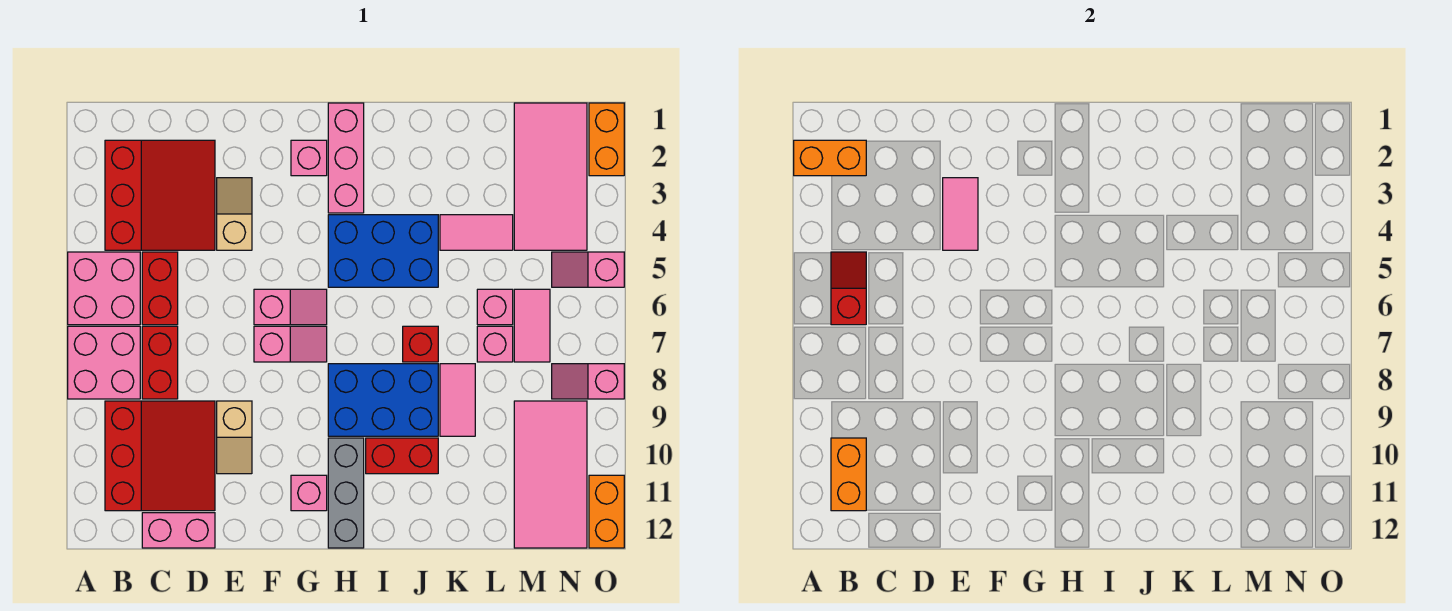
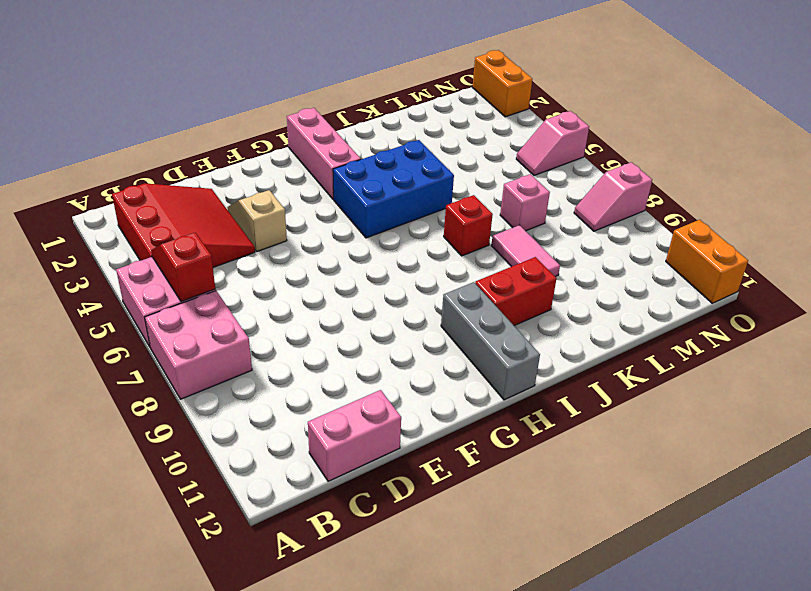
none -> red slope B9:D11 level 1 top B
none -> red brick C5:C6 level 1
none -> red brick C7:C8 level 1
none -> tan slope E9:E10 level 1 top 9

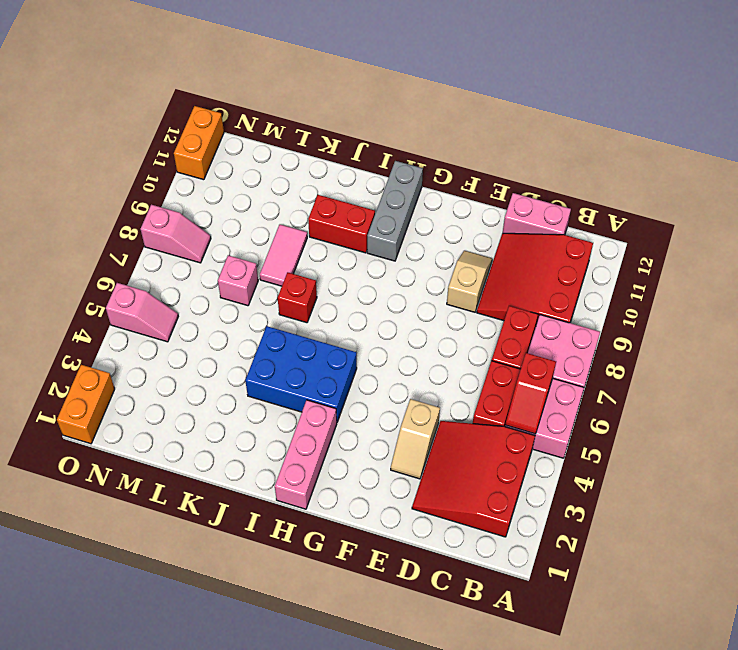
none -> pink slope F6:G6 level 1 top F
none -> pink slope F7:G7 level 1 top F
none -> pink brick G2 level 1
none -> pink brick G11 level 1

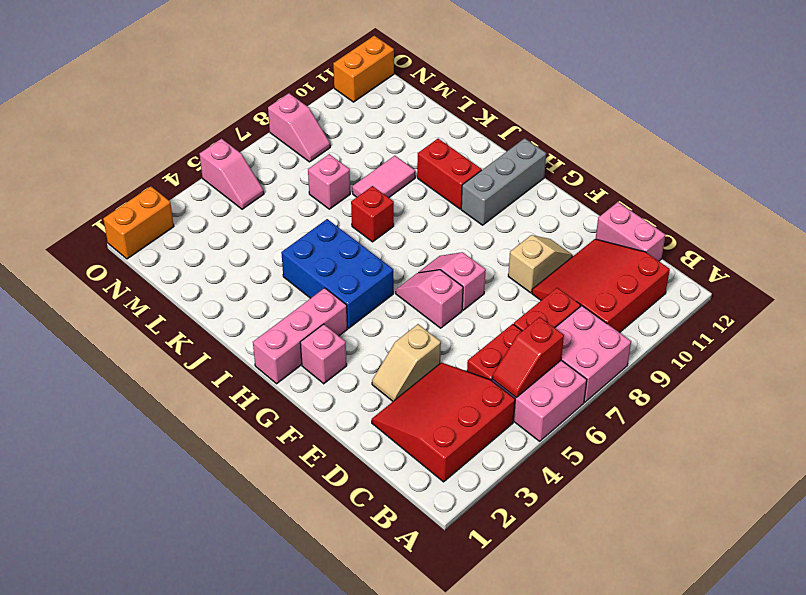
none -> pink brick G11 level 1
none -> blue brick H8:J9 level 1
none -> pink tile K4:L4 level 1
none -> pink brick L6 level 1

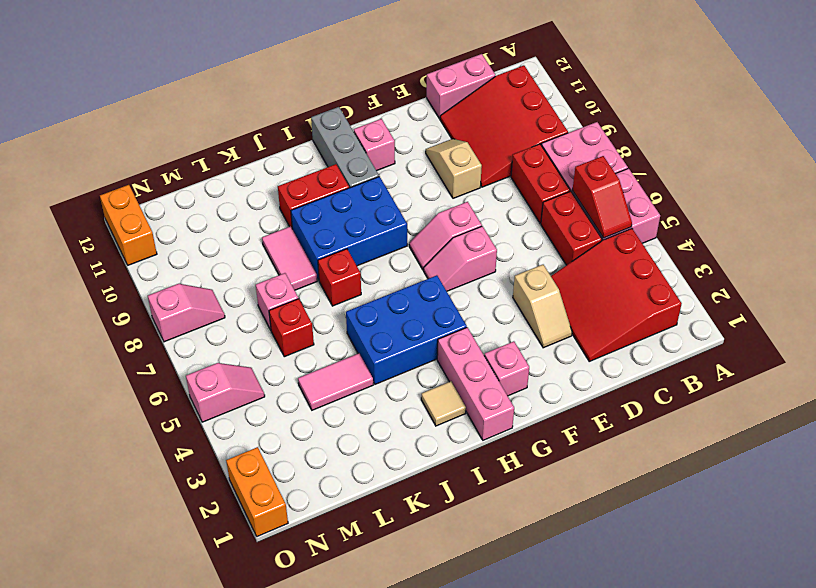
tan tile I2 level 1 -> none
red brick L6 level 1 -> pink brick L6 level 1
none -> pink tile M1:N4 level 1
none -> pink tile M6:M7 level 1
none -> pink tile M9:N12 level 1
none -> orange brick A2:B2 level 2

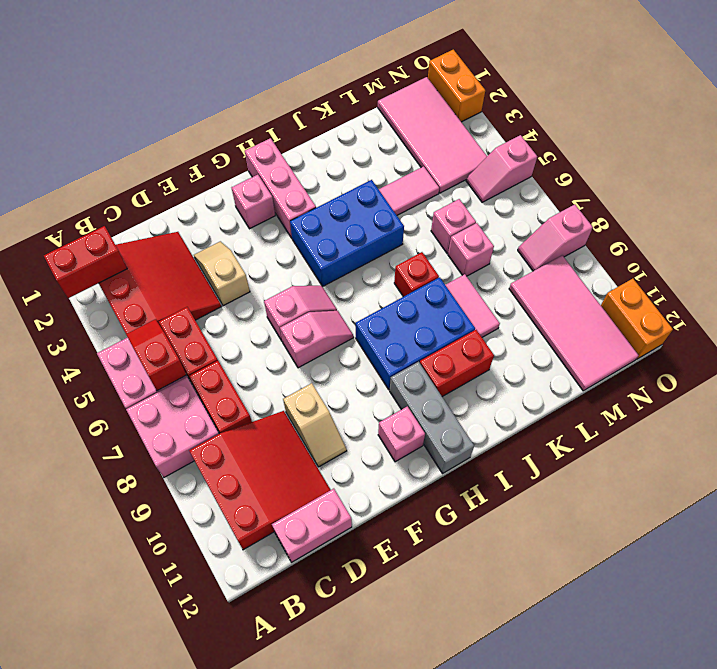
red brick A2:B2 level 2 -> orange brick A2:B2 level 2
none -> pink tile M6:M7 level 1
none -> orange brick B10:B11 level 2
none -> pink tile E3:E4 level 2

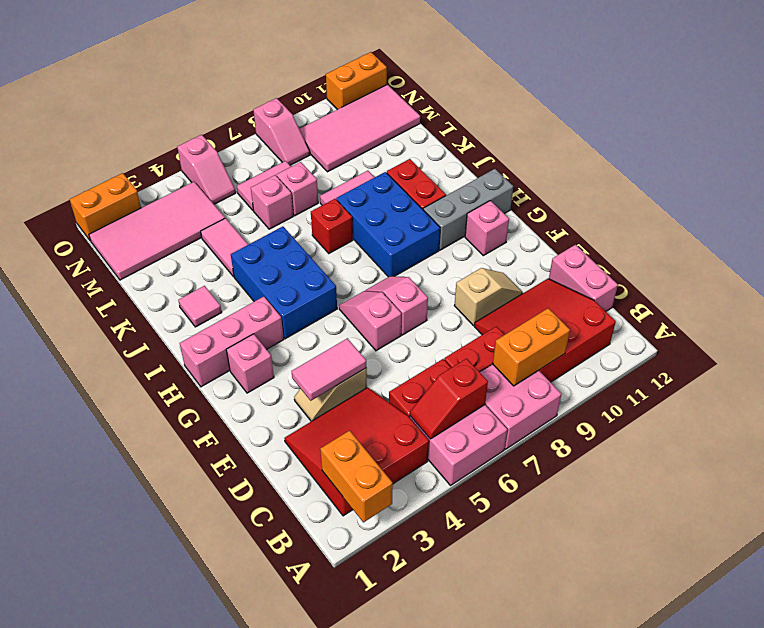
orange brick B8:B9 level 2 -> orange brick B10:B11 level 2
pink tile J2 level 1 -> none

